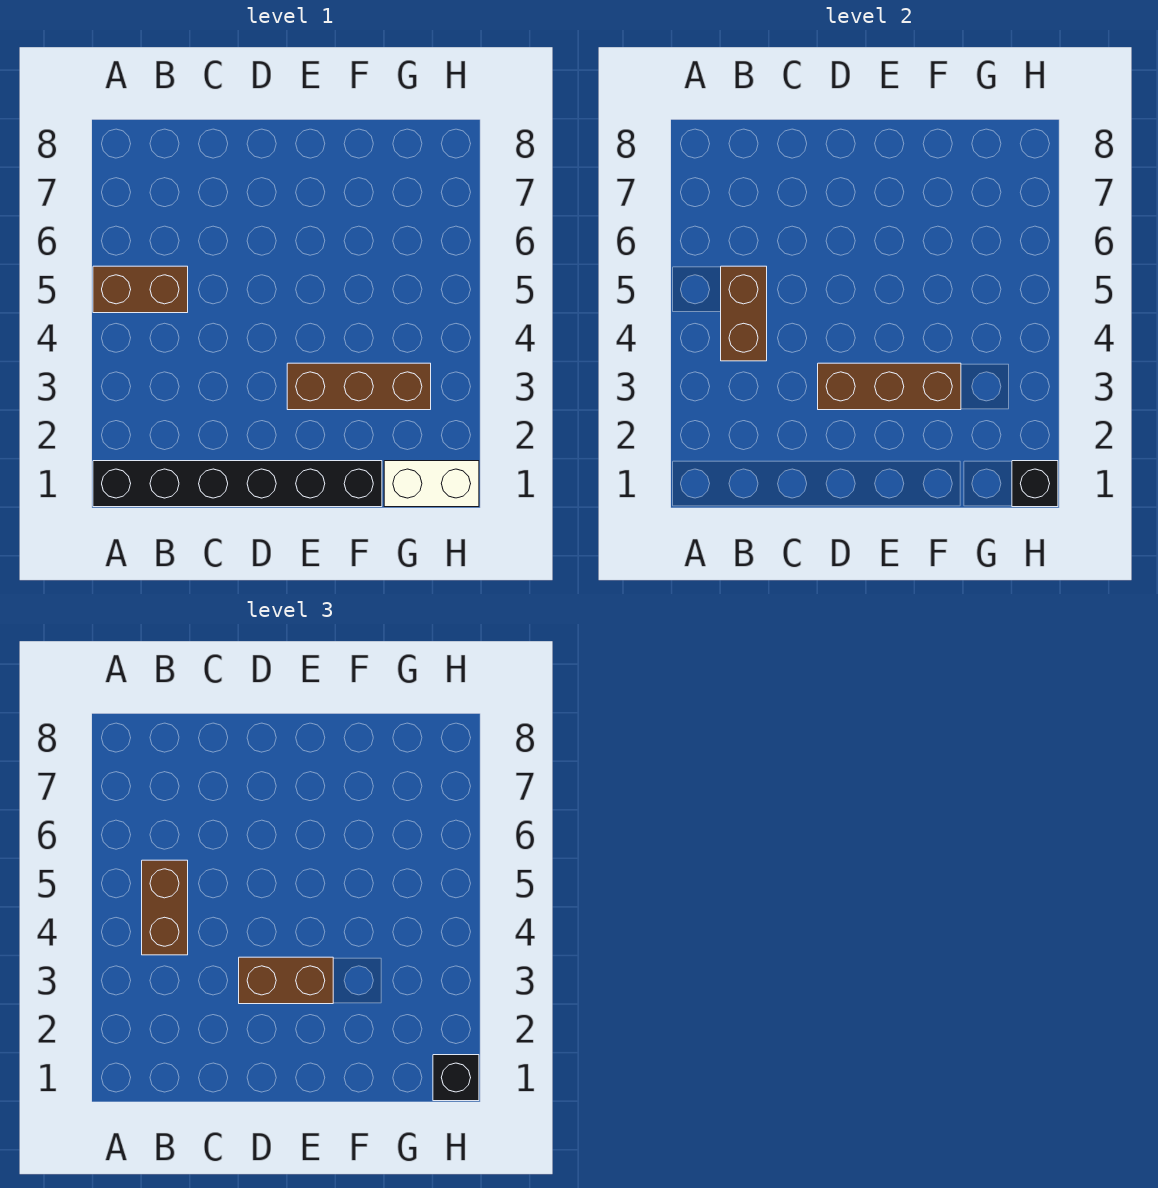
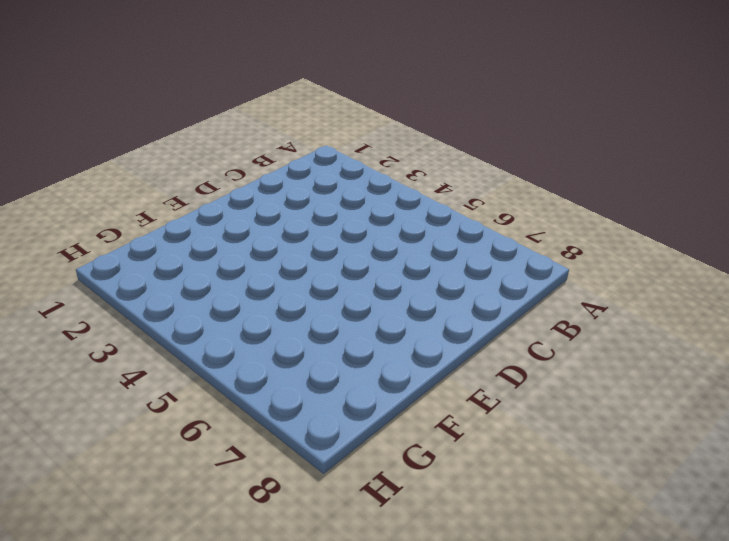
none -> black brick A1:F1 level 1
none -> brown brick A5:B5 level 1

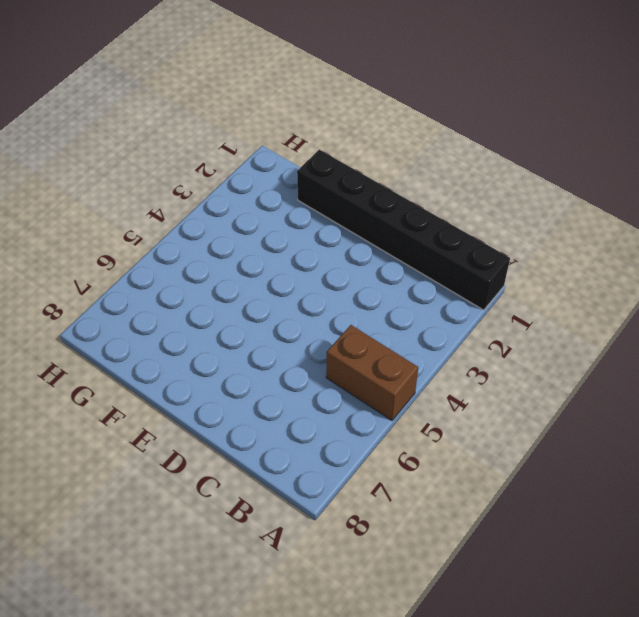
none -> brown brick E3:G3 level 1
none -> white brick G1:H1 level 1

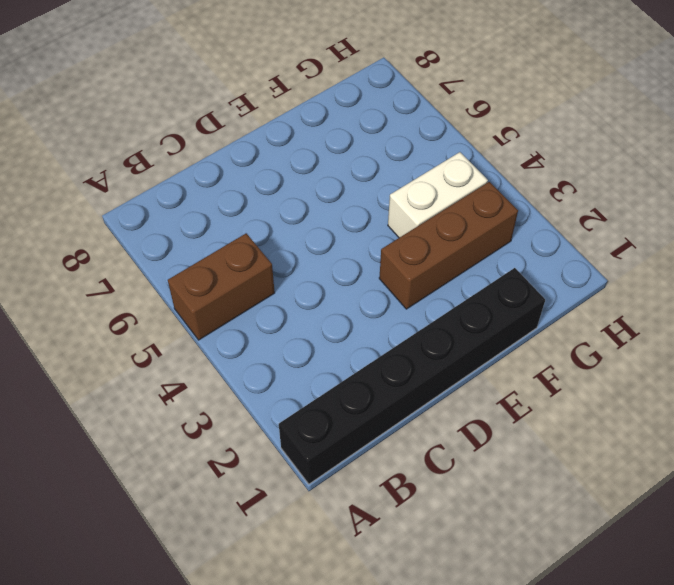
white brick F4:G4 level 1 -> white brick G1:H1 level 1
none -> brown brick B4:B5 level 2
none -> brown brick D3:F3 level 2

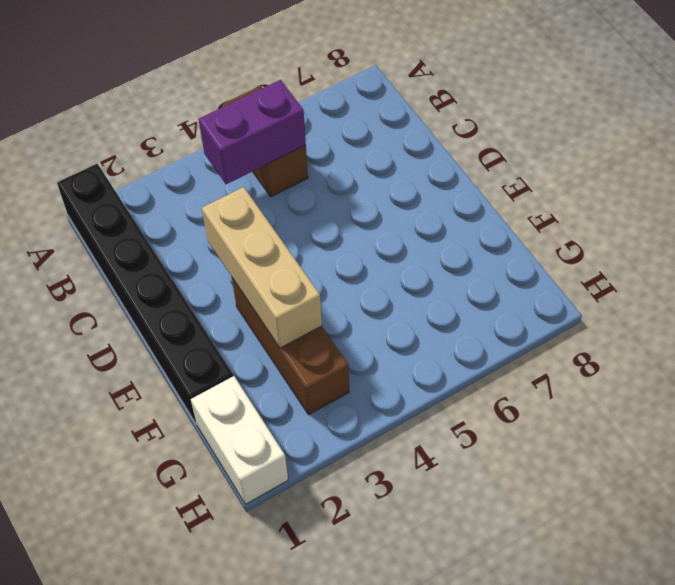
purple brick B4:B5 level 2 -> brown brick B4:B5 level 2
tan brick D3:F3 level 2 -> brown brick D3:F3 level 2
none -> black brick H1 level 2
none -> brown brick B4:B5 level 3

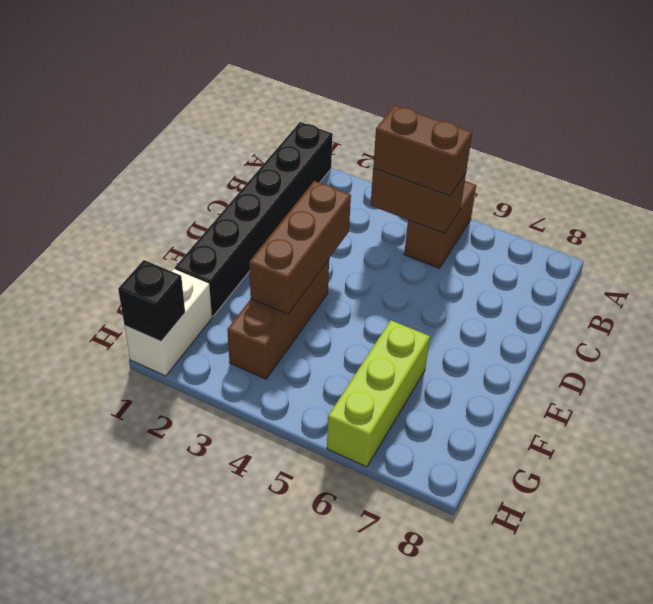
lime brick F6:H6 level 1 -> none
none -> brown brick D3:E3 level 3
none -> black brick H1 level 3

